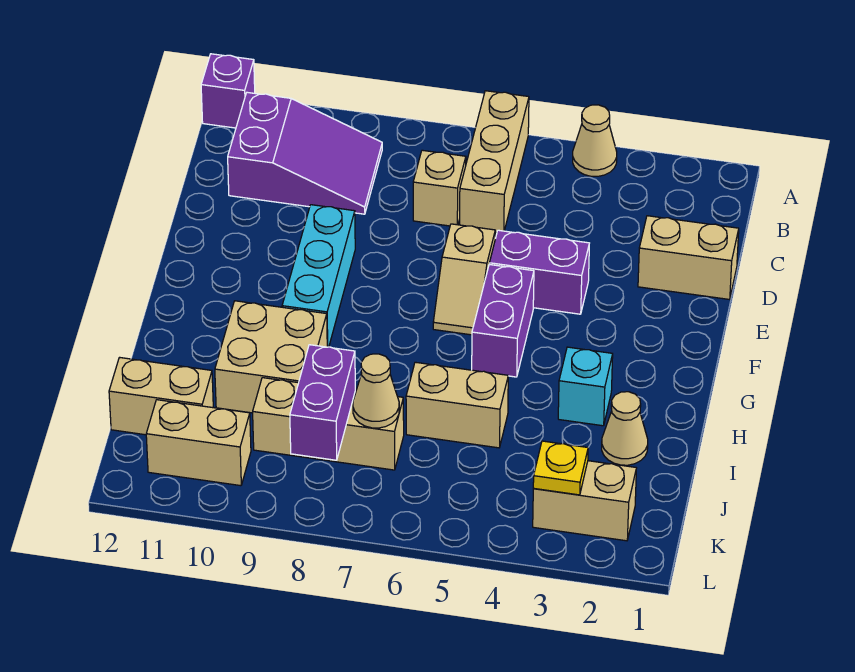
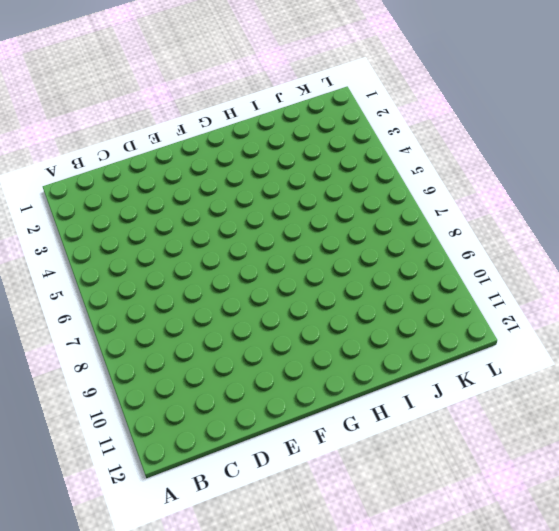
none -> tan cone A4 level 1
none -> tan brick A6:C6 level 1
none -> purple brick A12 level 1

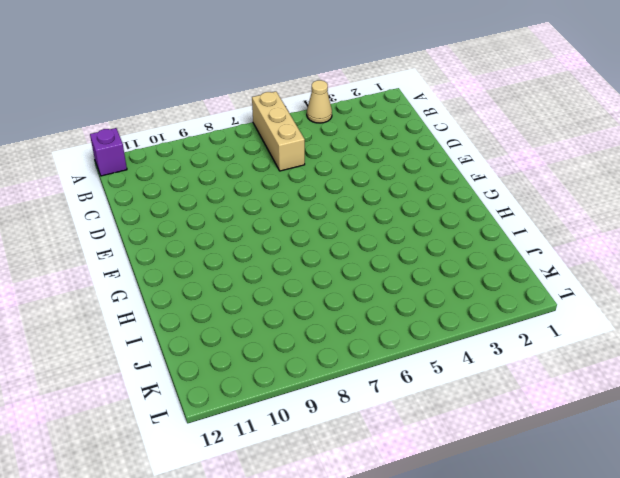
none -> purple slope B9:C11 level 1 top 11
none -> tan brick C7 level 1
none -> tan brick D1:D2 level 1

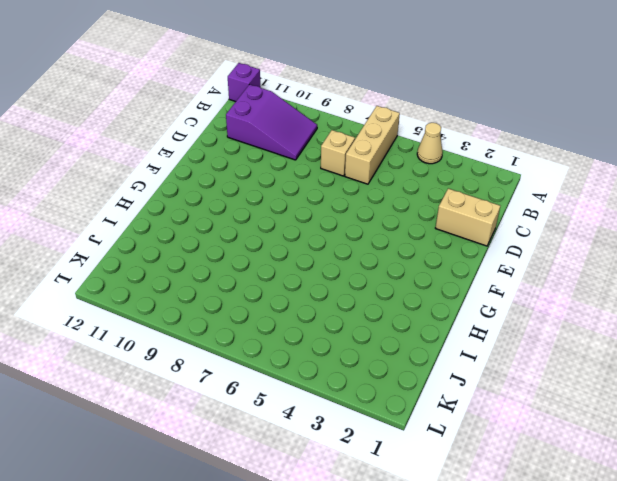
none -> purple brick E4:E5 level 1
none -> tan slope E6:F6 level 1 top E
none -> cyan brick E9:G9 level 1

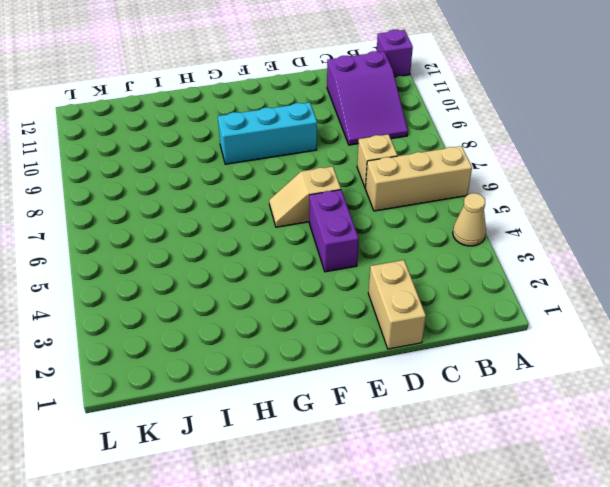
none -> purple brick F5:G5 level 1
none -> cyan brick H3 level 1
none -> tan brick H9:I10 level 1

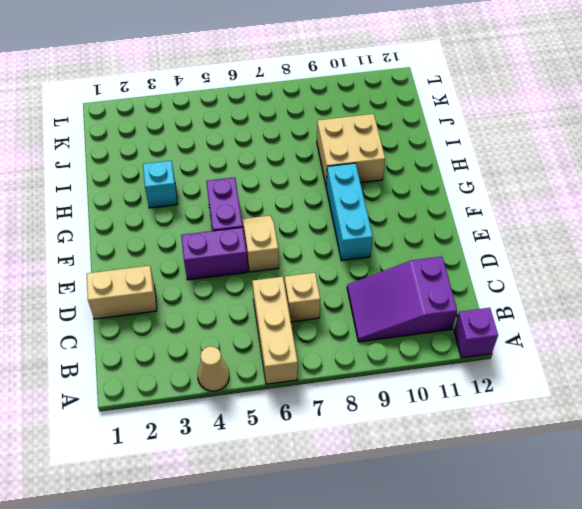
none -> tan cone I2 level 1
none -> tan brick I5:I6 level 1
none -> tan brick J7:J9 level 1

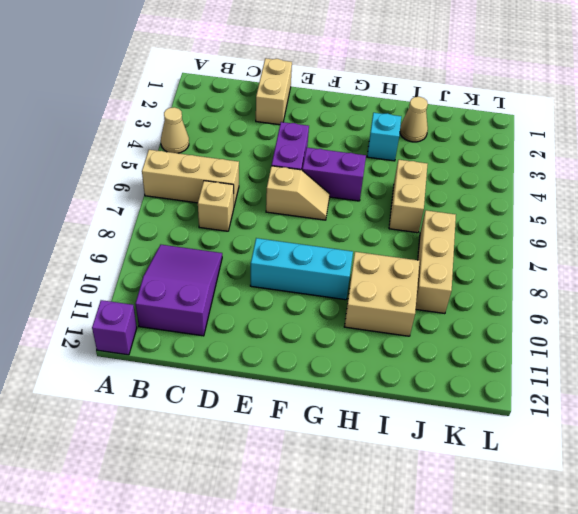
none -> tan brick J11:J12 level 1
none -> tan brick K2:K3 level 1
none -> tan brick K10:K11 level 1

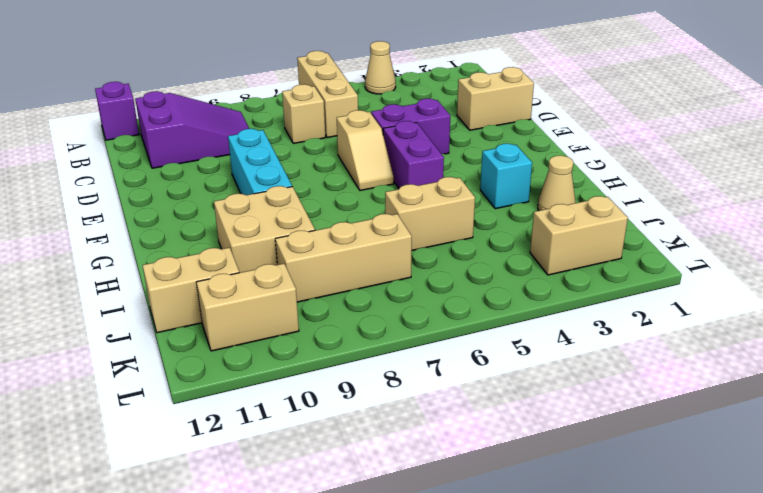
none -> tan cone J7 level 2
none -> purple brick J8:K8 level 2
none -> yellow plate K3 level 2

